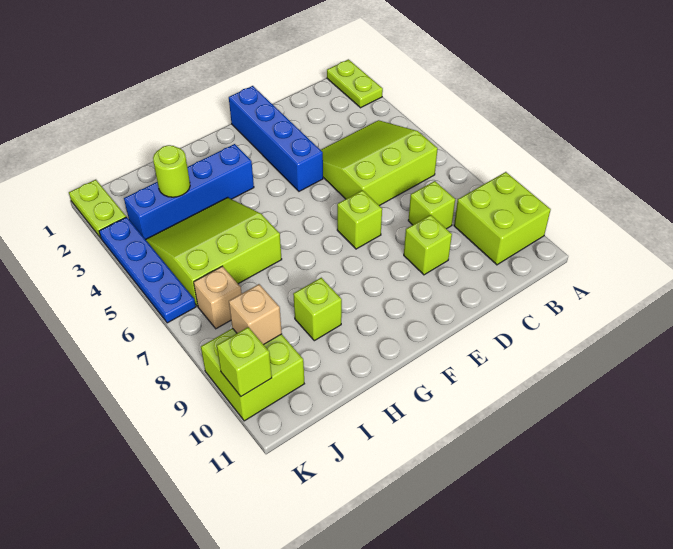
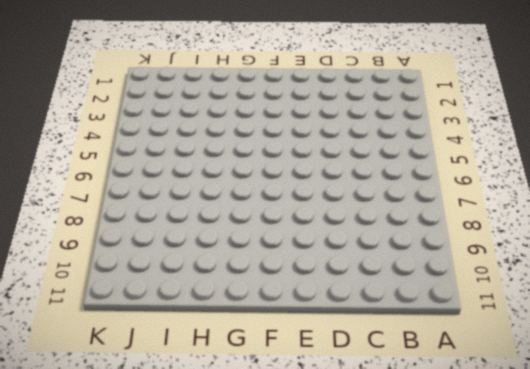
none -> lime plate A1:A2 level 1
none -> lime brick A9:B10 level 1
none -> lime slope B4:D6 level 1 top 6

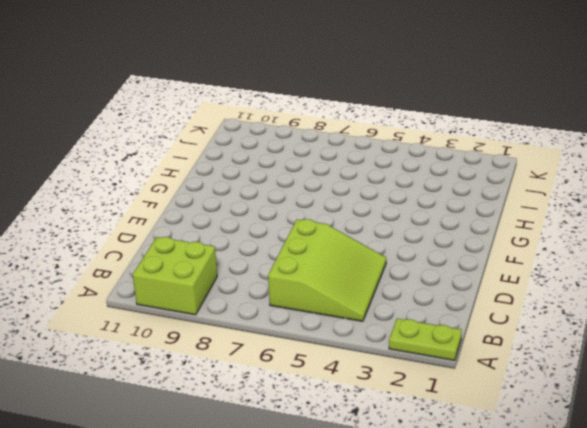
none -> lime brick C8 level 1
none -> lime brick D9 level 1
none -> blue brick E1:E4 level 1

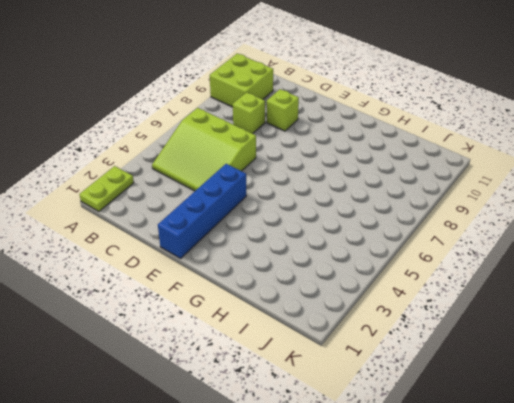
none -> lime brick E7 level 1
none -> blue brick G3:J3 level 1
none -> lime slope H4:J6 level 1 top 6

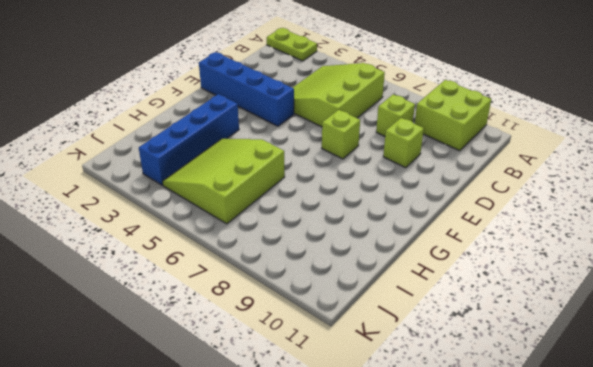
none -> lime brick H9 level 1
none -> tan brick J7 level 1
none -> lime brick J9:K10 level 1

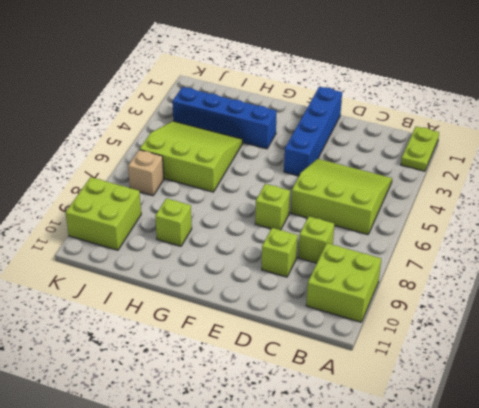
none -> lime plate K1:K2 level 1
none -> blue plate K3:K6 level 1
none -> lime round brick I3 level 2

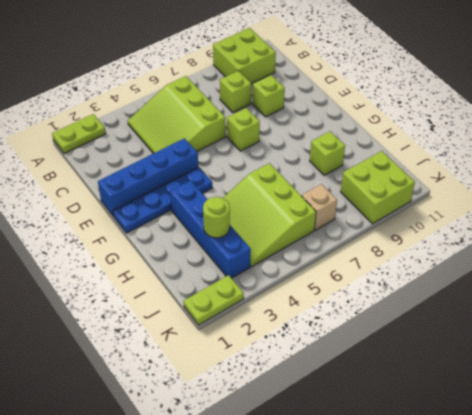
blue plate F1:F4 level 1 -> blue plate K3:K6 level 1
none -> tan brick J9 level 2
none -> lime brick K10 level 2

